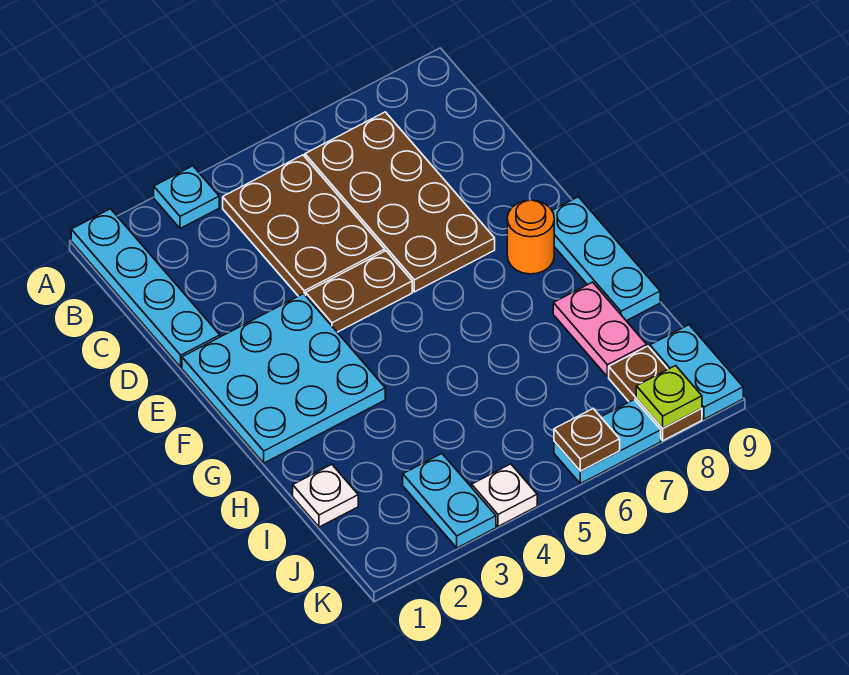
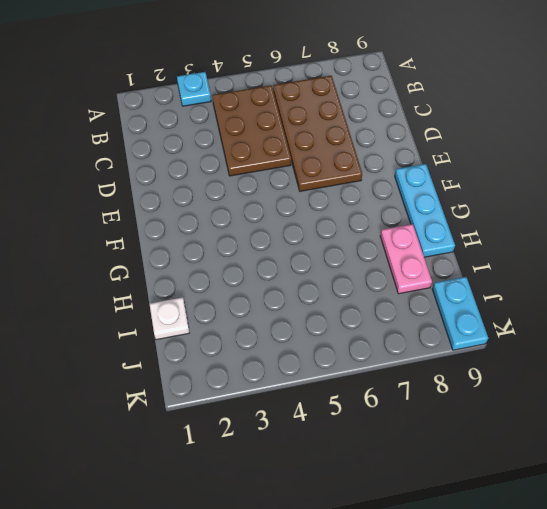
none -> cyan plate A1:D1 level 1
none -> cyan plate E1:G3 level 1
none -> brown plate E4:E5 level 1

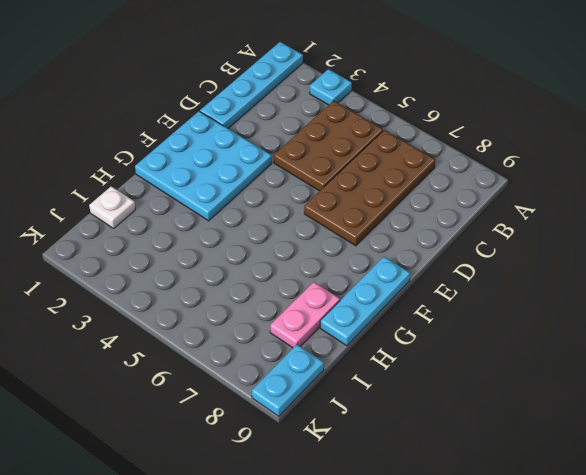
none -> brown plate E4:E5 level 1
none -> orange round brick F8 level 1
none -> cyan plate J3:K3 level 1

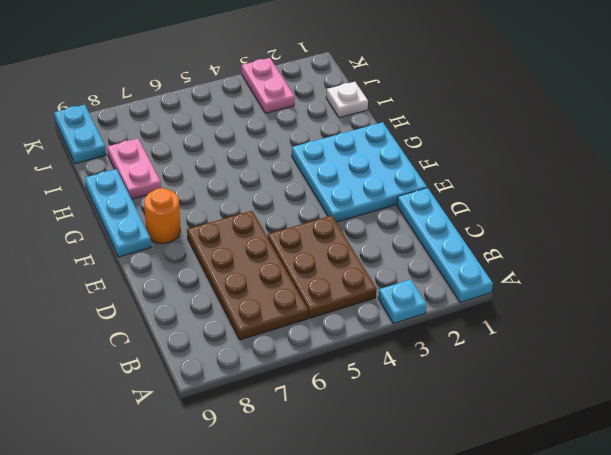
pink plate J3:K3 level 1 -> cyan plate J3:K3 level 1
none -> brown plate E4:E5 level 1
none -> brown plate J8:K8 level 1
none -> white plate K4 level 1

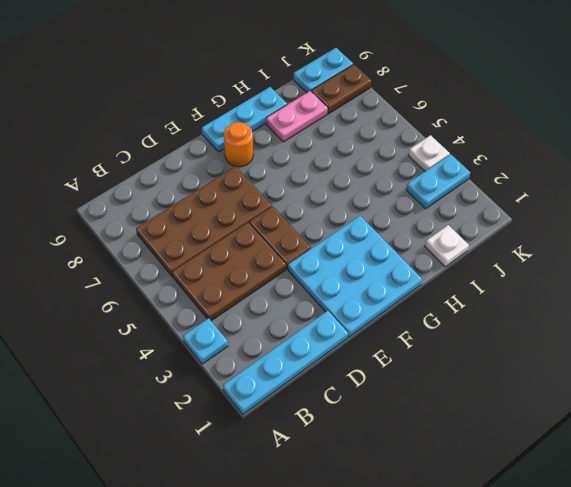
none -> cyan plate K6:K7 level 1
none -> brown plate K6 level 2
none -> lime plate K8 level 2

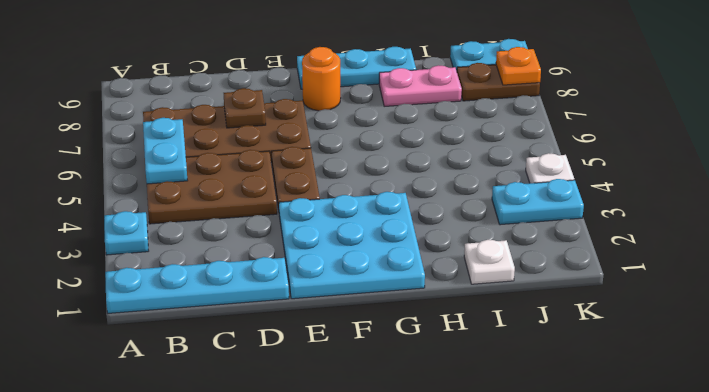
cyan plate B5:B6 level 2 -> cyan plate K6:K7 level 1
brown plate D7 level 2 -> brown plate K6 level 2
orange plate K8 level 2 -> lime plate K8 level 2

